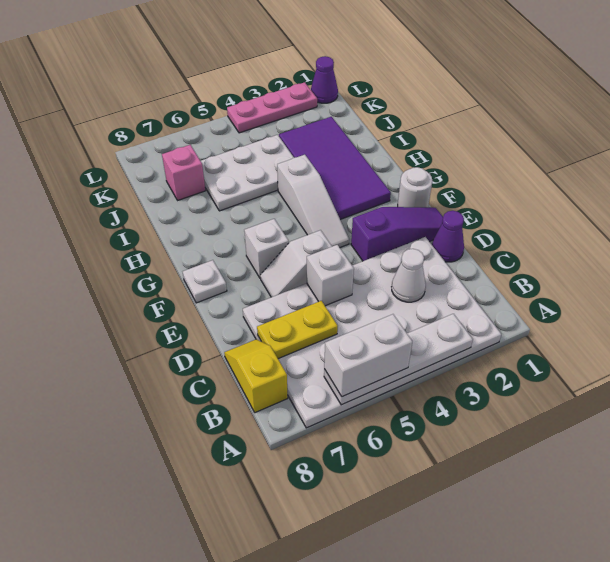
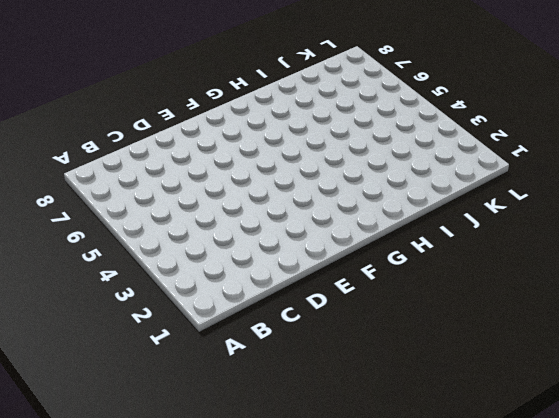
none -> white plate A2:D7 level 1
none -> yellow slope B8:C8 level 1 top B
none -> purple cone D1 level 1

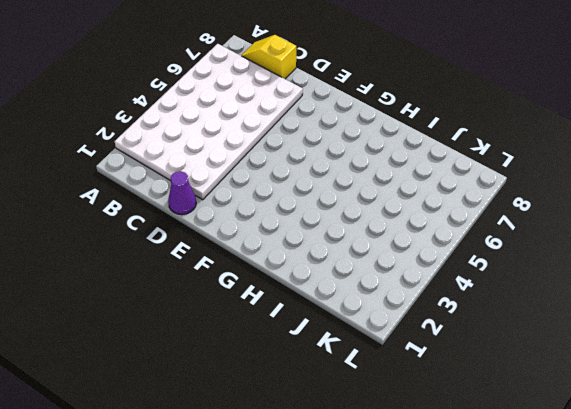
yellow slope B8:C8 level 1 top C -> yellow slope B8:C8 level 1 top B
none -> purple slope E1:E3 level 1 top 3
none -> white slope E5:E6 level 1 top 5
none -> white round brick F1 level 1

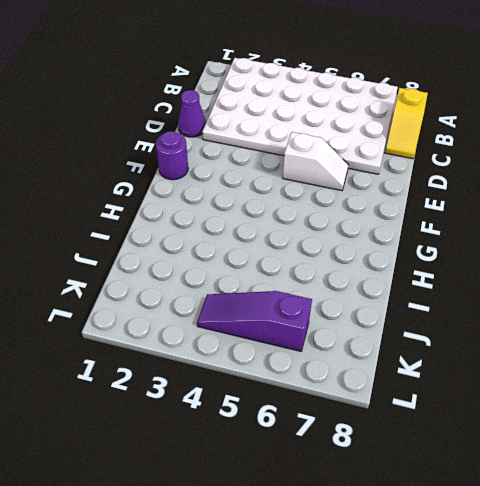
purple round brick F1 level 1 -> white round brick F1 level 1
purple slope K4:K6 level 1 top 6 -> purple slope E1:E3 level 1 top 3
none -> white slope F4:H4 level 1 top H
none -> white brick F6 level 1
none -> white plate F8 level 1

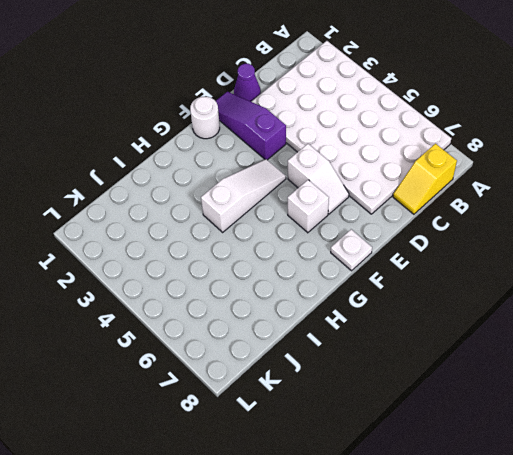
none -> purple tile G2:J3 level 1
none -> white plate I4:J6 level 1
none -> pink brick J7 level 1

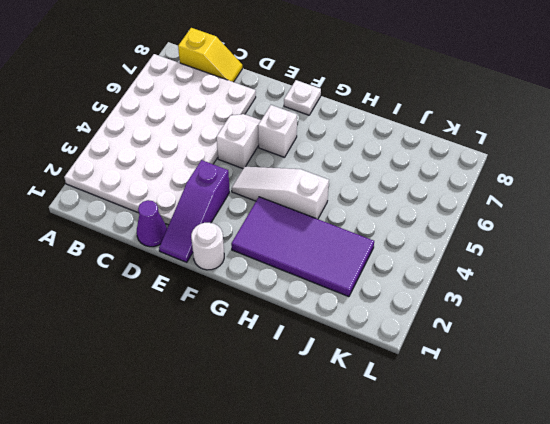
none -> white plate I4:J6 level 1
none -> pink brick J7 level 1
none -> purple cone L1 level 1

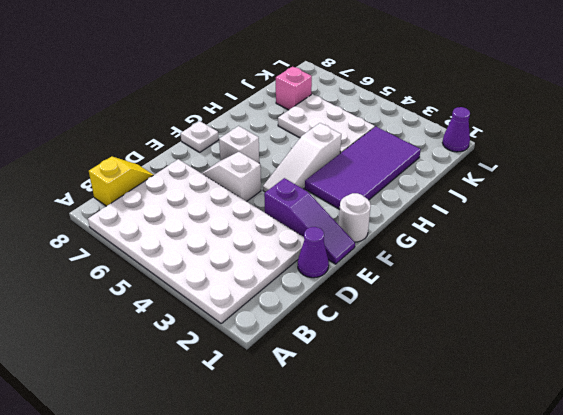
none -> pink plate L2:L4 level 1
none -> white plate A3:A6 level 2
none -> white cone C3 level 2

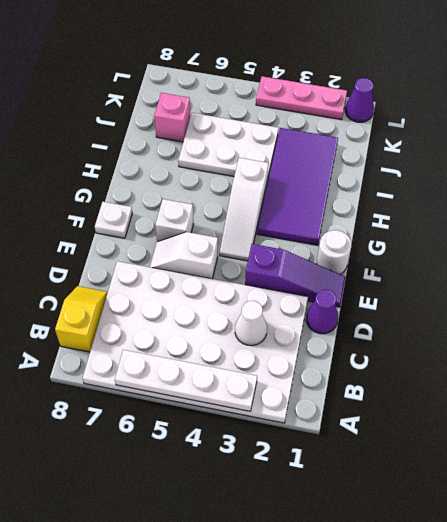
none -> yellow plate C6:C7 level 2
none -> white brick D5 level 2
none -> white brick A5:A6 level 3

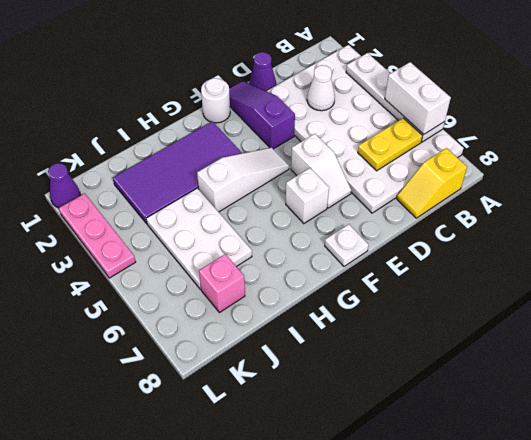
yellow plate B6:C6 level 2 -> yellow plate C6:C7 level 2
none -> white brick D5 level 2

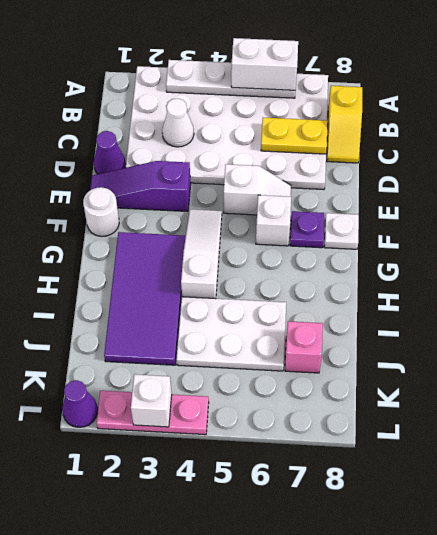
purple plate F7 level 1 -> none
white brick L3 level 2 -> white brick D5 level 2

